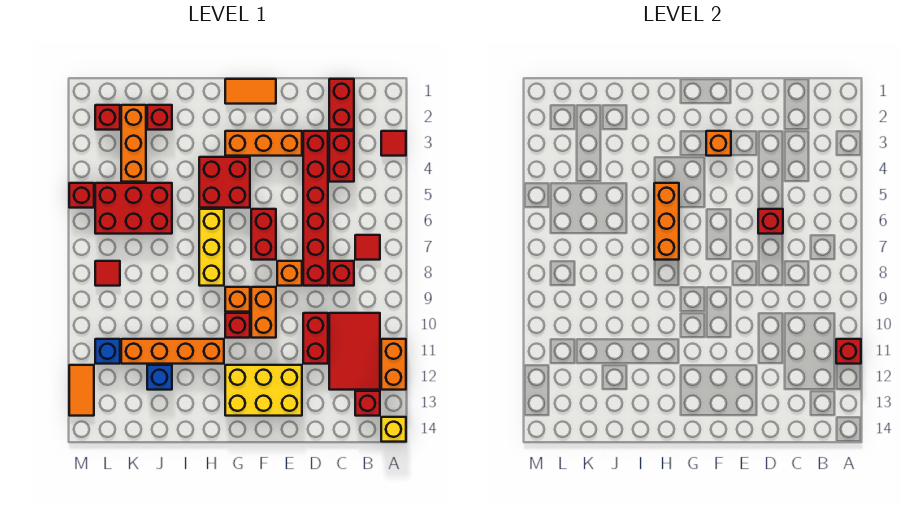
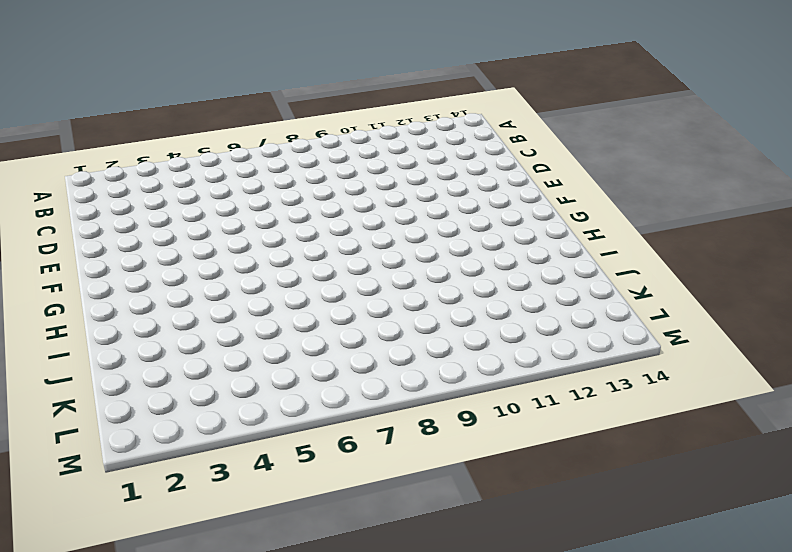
none -> red tile A3 level 1
none -> orange brick A11:A12 level 1
none -> yellow brick A14 level 1
none -> red tile B7 level 1

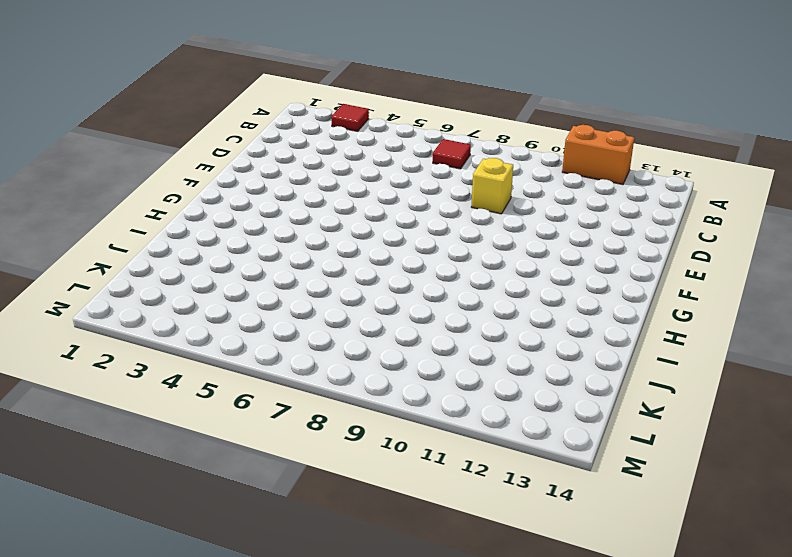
yellow brick D9 level 1 -> yellow brick A14 level 1
none -> red tile B10:C12 level 1
none -> red brick B13 level 1
none -> red brick C1:C2 level 1
none -> red brick C3:C4 level 1

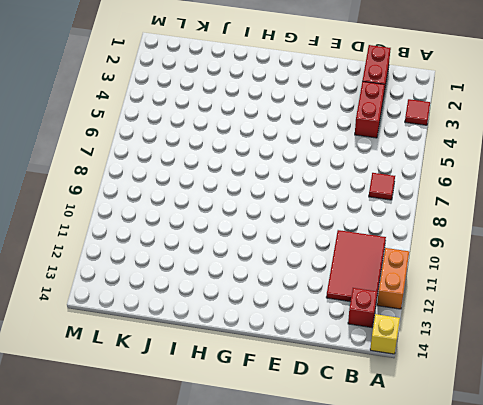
none -> red brick C8 level 1
none -> red brick D3:D8 level 1
none -> red brick D10:D11 level 1
none -> orange brick E3:G3 level 1

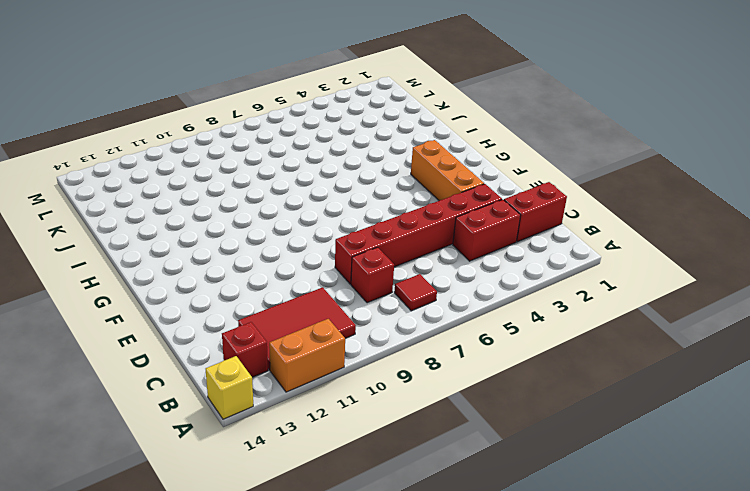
none -> red tile A3 level 1
none -> red brick D10:D11 level 1
none -> orange brick E8 level 1
none -> yellow brick E12:G13 level 1

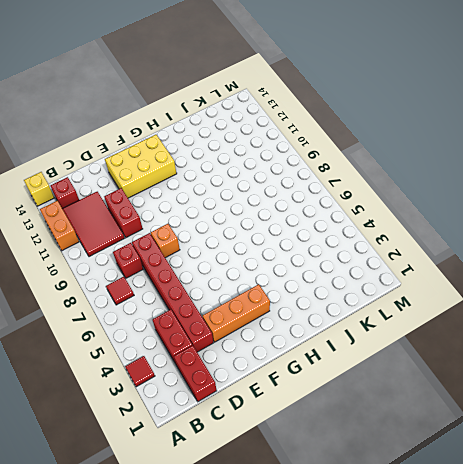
none -> orange tile F1:G1 level 1
none -> red brick F6:F7 level 1
none -> orange brick F9:F10 level 1
none -> red brick G4:H5 level 1

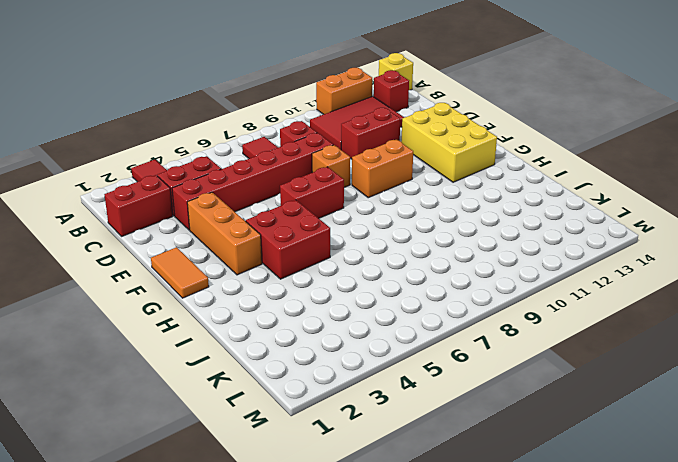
none -> orange brick G9 level 1
none -> red brick G10 level 1
none -> yellow brick H6:H8 level 1
none -> orange brick H11:K11 level 1

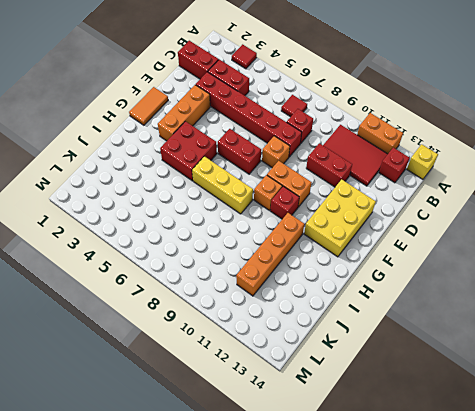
none -> red brick J2 level 1
none -> red brick J5:L6 level 1
none -> blue brick J12 level 1
none -> orange brick K2:K4 level 1

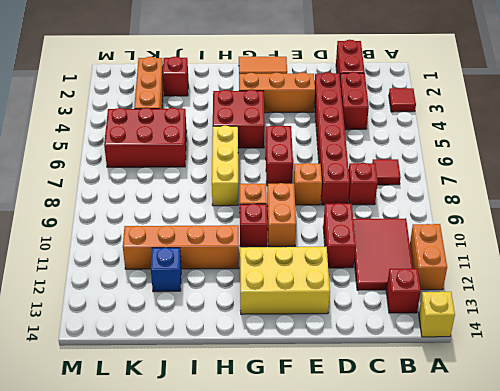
none -> red brick L2 level 1
none -> red tile L8 level 1
none -> blue brick L11 level 1
none -> red brick M5 level 1

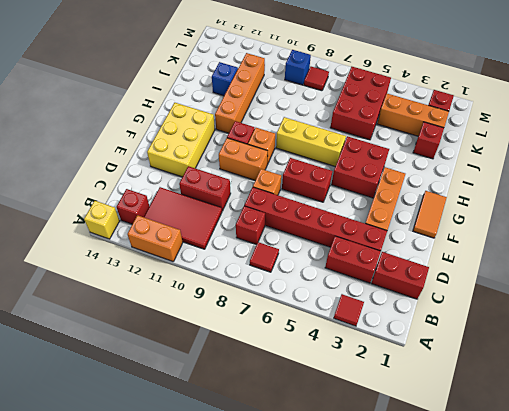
blue brick L9 level 1 -> blue brick L11 level 1
none -> red brick M5 level 1
none -> orange tile M12:M13 level 1
none -> red brick A11 level 2
none -> red brick D6 level 2

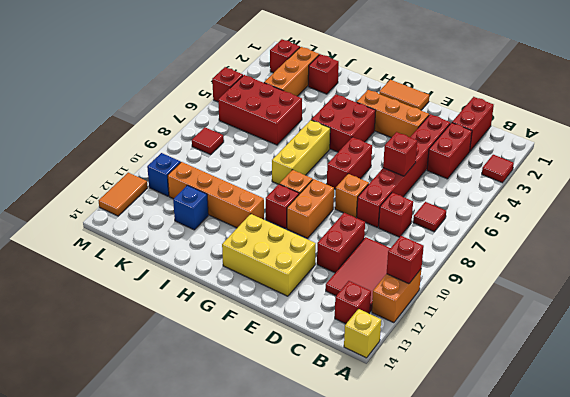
none -> orange brick F3 level 2
none -> orange brick H5:H7 level 2

